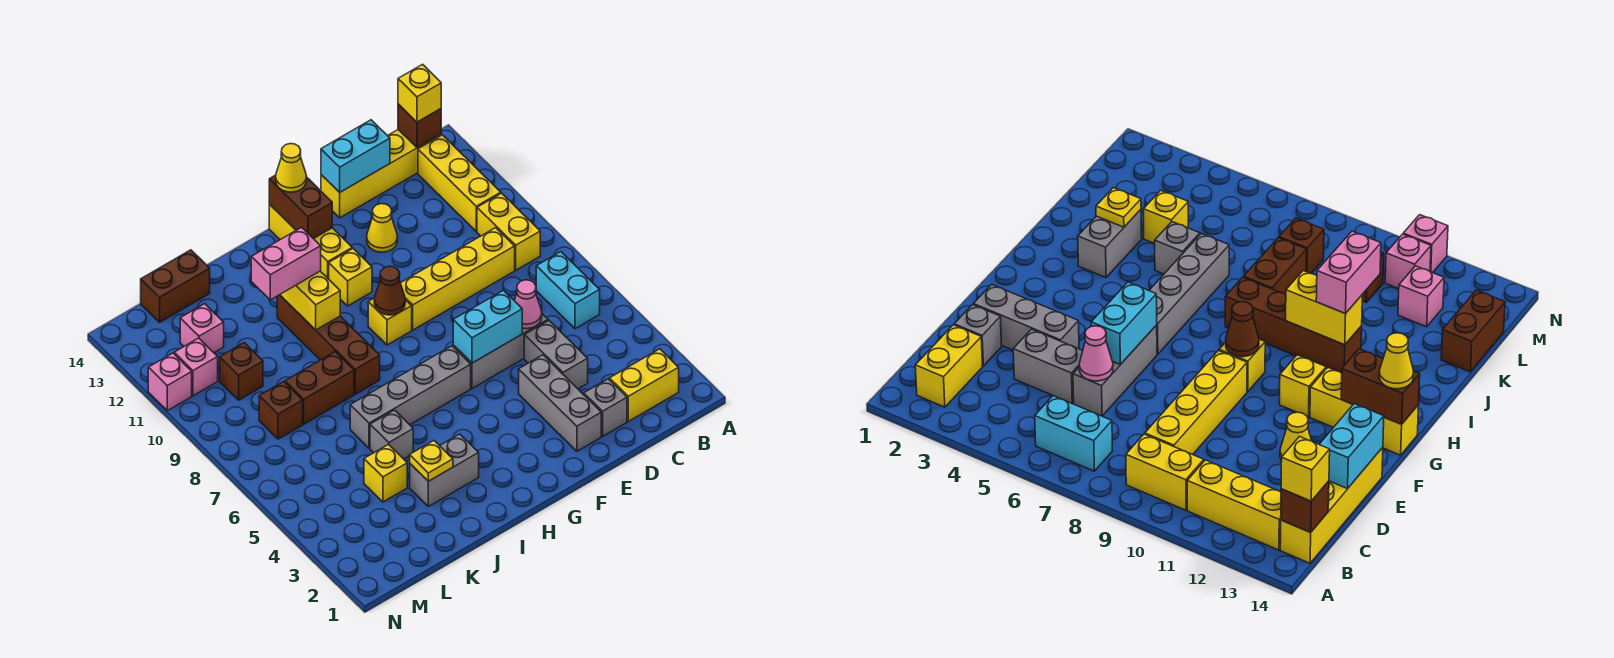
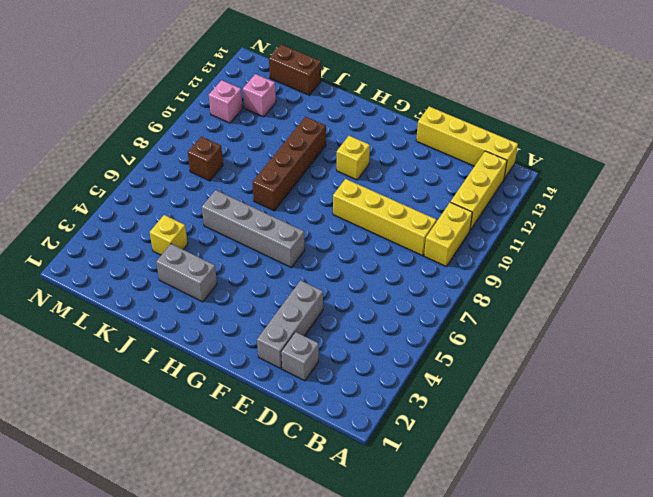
none -> yellow brick B2:C2 level 1
none -> cyan brick B6:B7 level 1
none -> grey brick D4:D5 level 1
none -> grey brick D6:F6 level 1

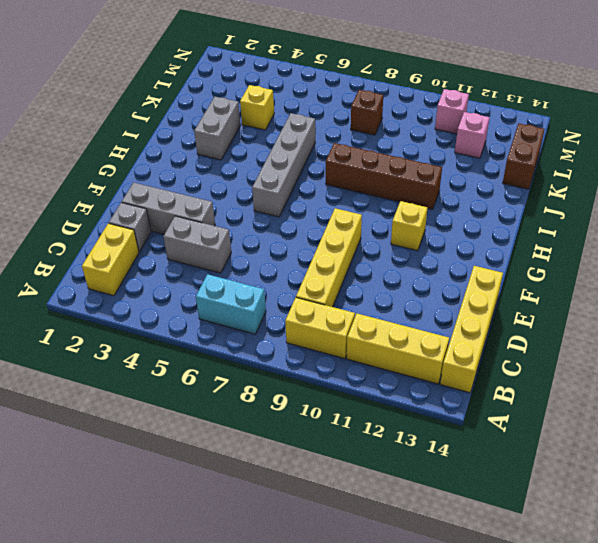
none -> grey brick D6:F6 level 1
none -> yellow cone E12 level 1
none -> yellow brick G9 level 1
none -> yellow brick G12:G14 level 1

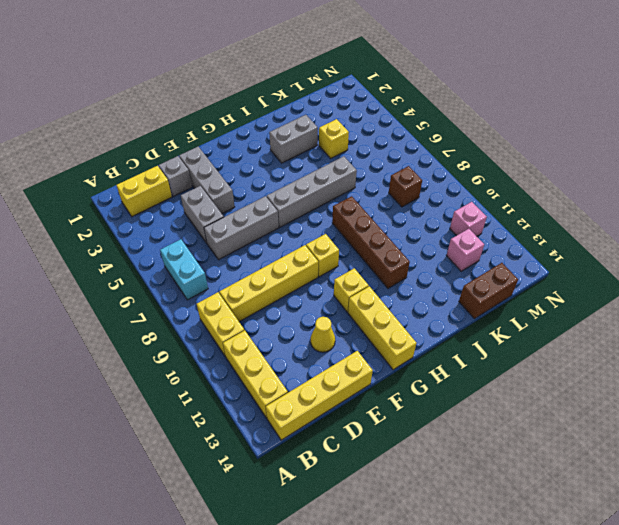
none -> grey brick J5 level 1
none -> brown brick J8:K8 level 1
none -> brown brick L10 level 1
none -> pink brick N11 level 1

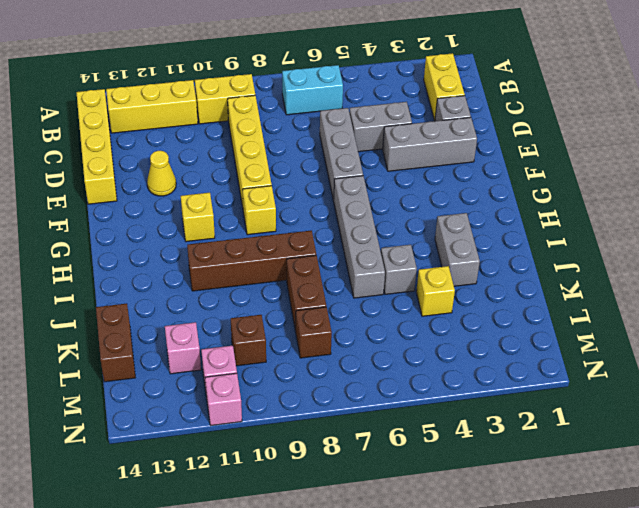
none -> yellow brick G12:G14 level 1
none -> brown brick B14 level 2
none -> pink cone D6 level 2
none -> cyan brick D14:E14 level 2

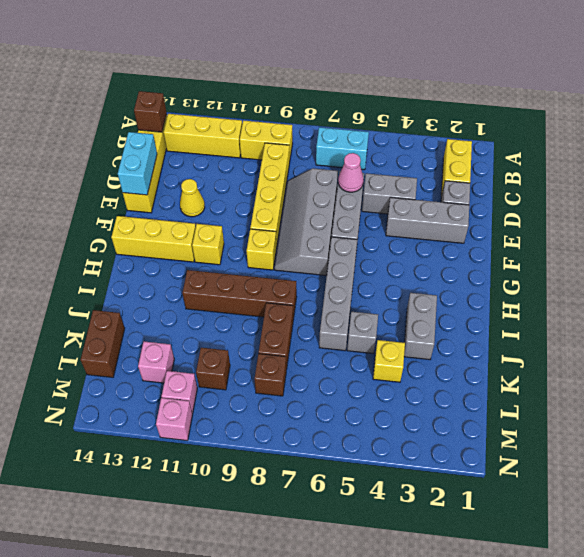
grey slope D7:G8 level 1 top 7 -> none
none -> cyan brick E6:F6 level 2
none -> brown cone G9 level 2
none -> brown brick G13:G14 level 2
none -> yellow brick I10:I11 level 2

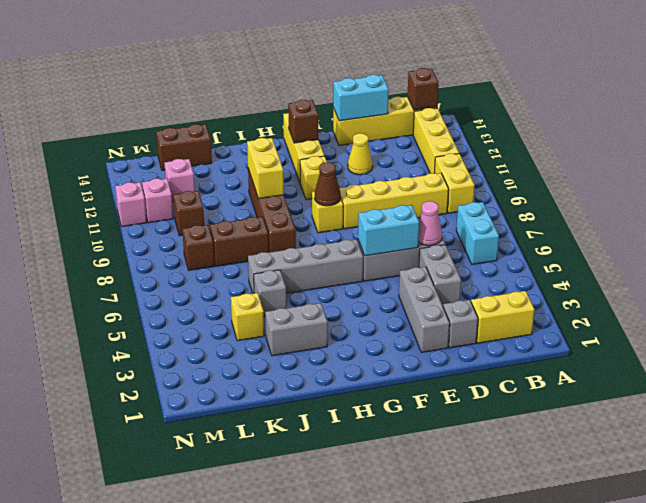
brown brick G13 level 2 -> brown brick G13:G14 level 2
none -> yellow plate J3 level 2
none -> yellow brick B14 level 3
none -> yellow cone G14 level 3
none -> pink brick I11:J11 level 3

